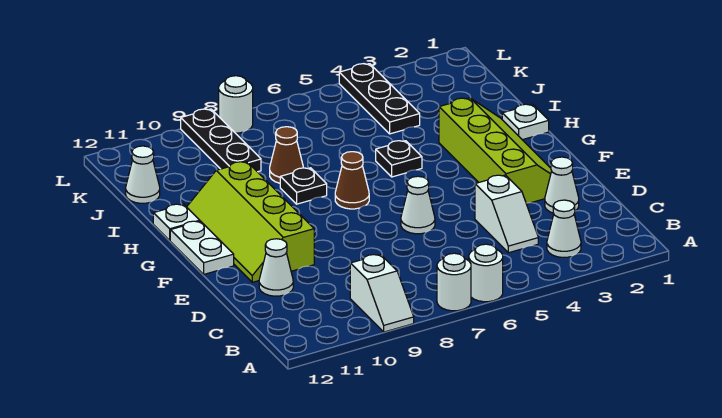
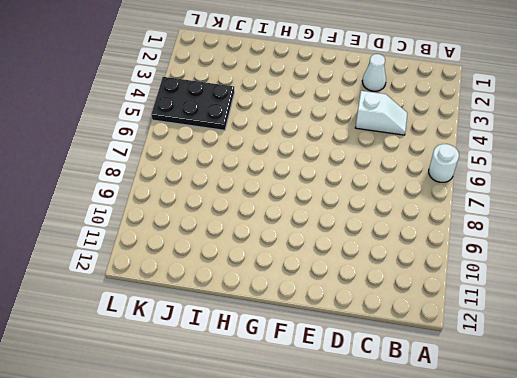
black plate J4:L5 level 1 -> black plate J4:L4 level 1
none -> white round brick A7 level 1
none -> white slope A9:B9 level 1 top B
none -> white cone B3 level 1

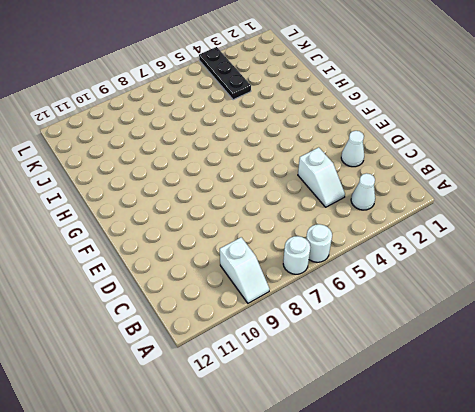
none -> white cone D11 level 1
none -> lime slope E2:H3 level 1 top 3
none -> white cone E6 level 1

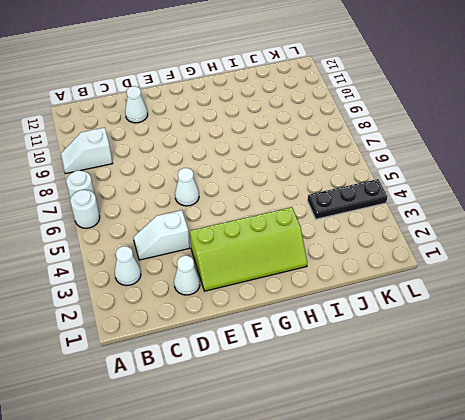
none -> lime slope E10:H11 level 1 top 10
none -> white plate F12:G12 level 1
none -> brown cone G7 level 1

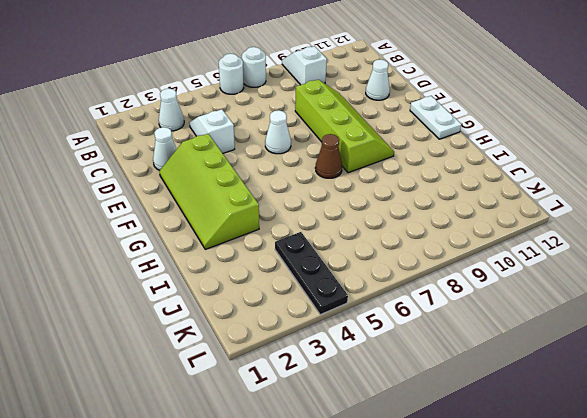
lime slope D8:G9 level 1 top 8 -> lime slope E10:H11 level 1 top 10
none -> white plate H1 level 1
none -> black plate H5 level 1
none -> black plate H8 level 1

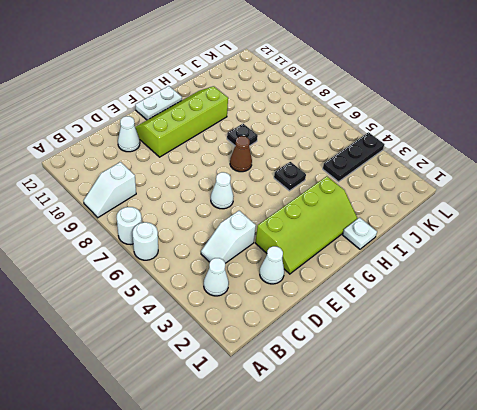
none -> white plate H12 level 1
none -> brown cone I8 level 1
none -> black plate J9:L9 level 1

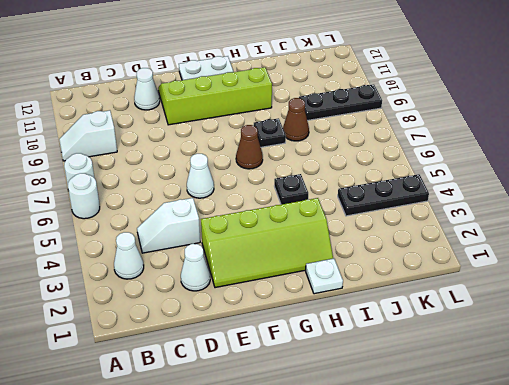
none -> white plate H12 level 1
none -> white cone J12 level 1
none -> white round brick L8 level 1

